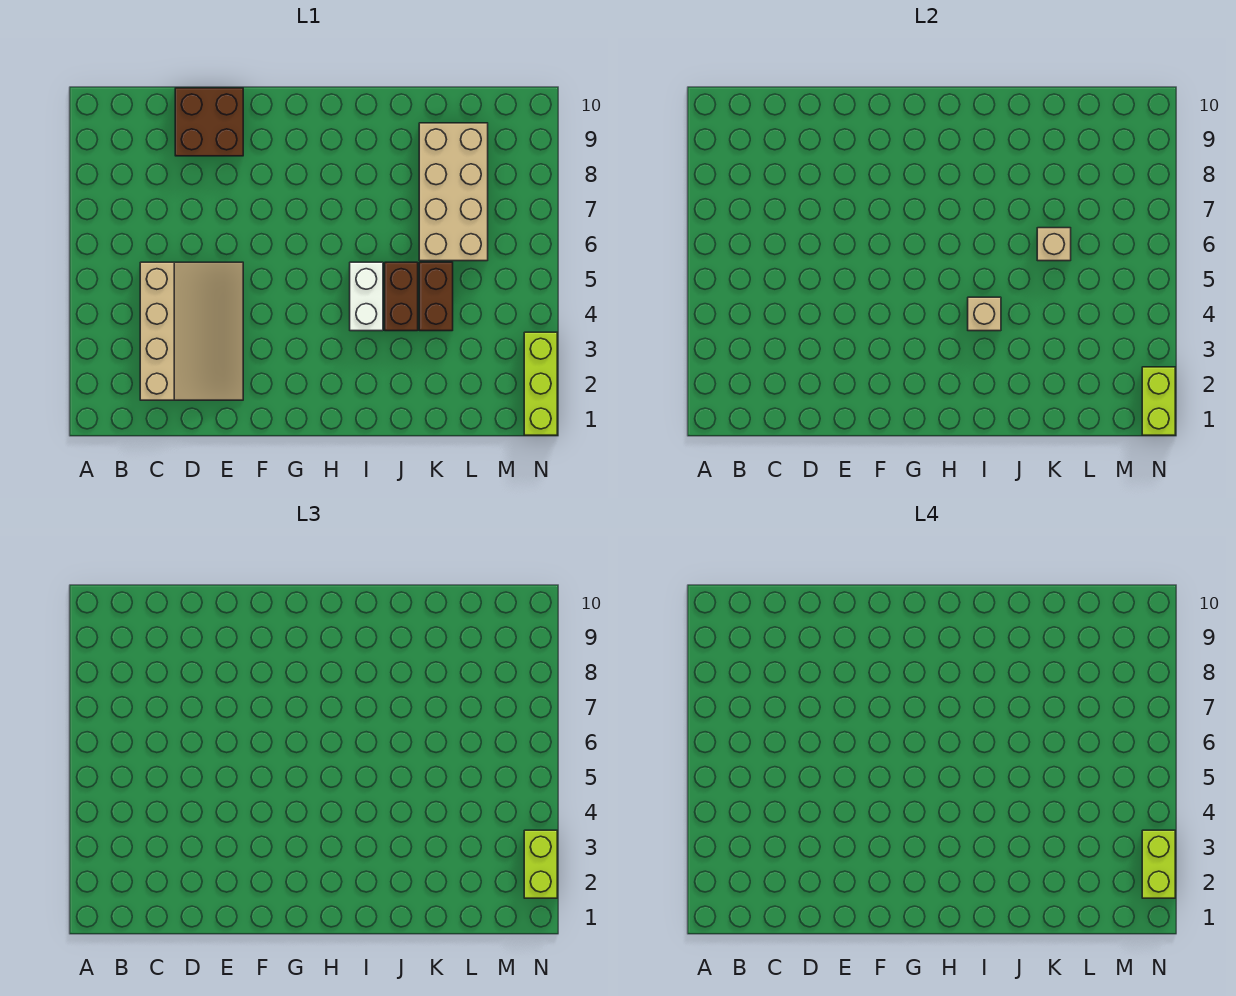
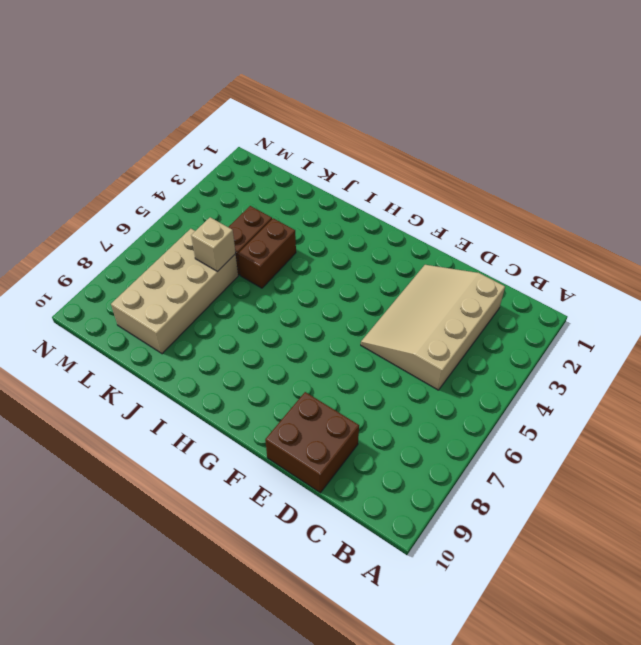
none -> white brick I4:I5 level 1
none -> lime brick N1:N3 level 1
none -> tan brick I4 level 2

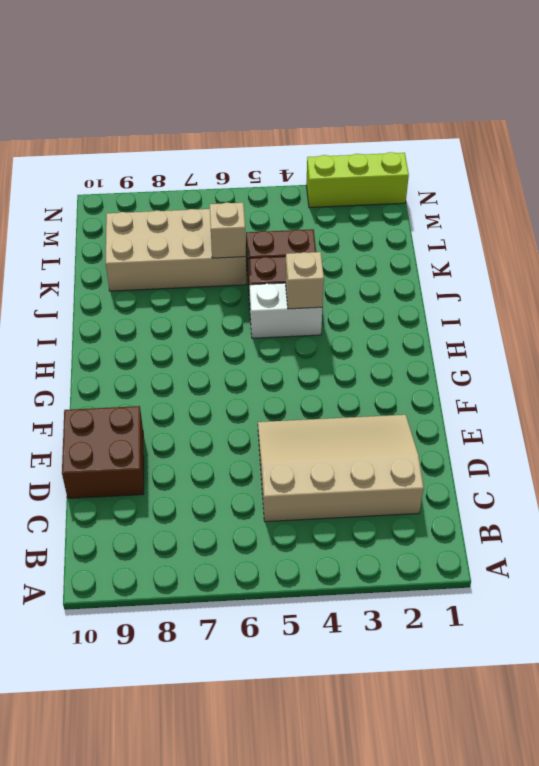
none -> lime brick N1:N2 level 2
none -> lime brick N2:N3 level 3
none -> lime brick N2:N3 level 4

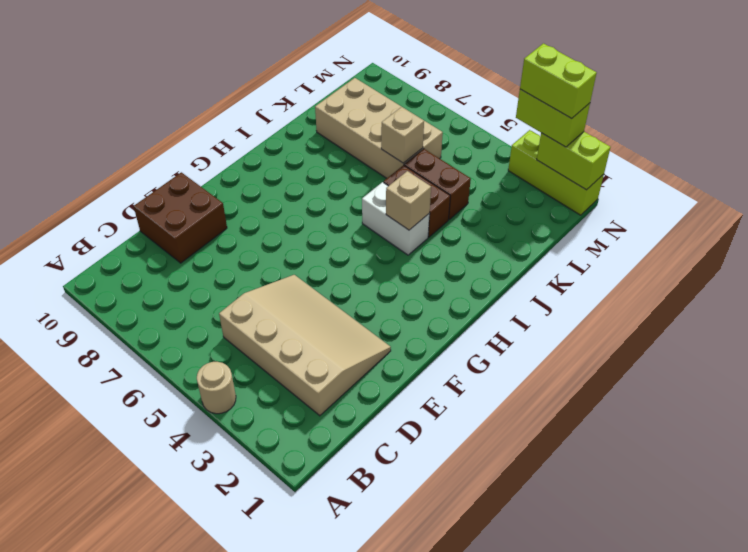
tan round brick A4 level 1 -> none

